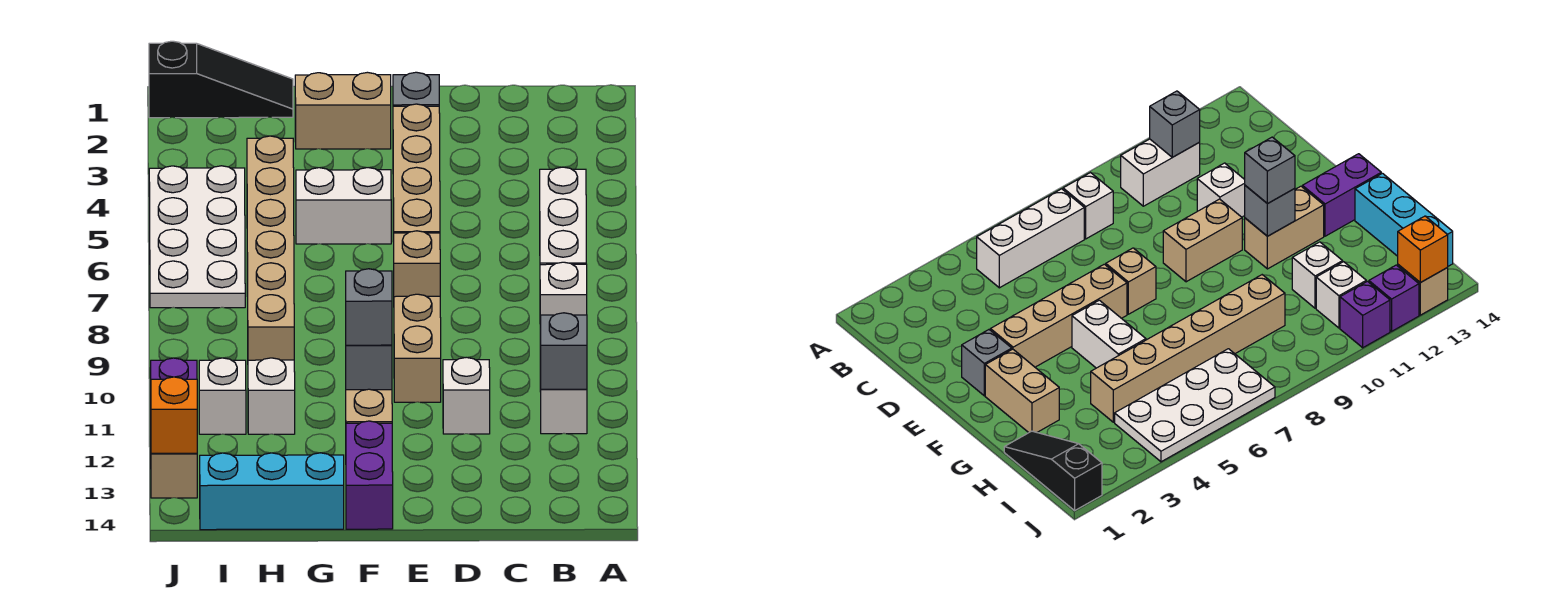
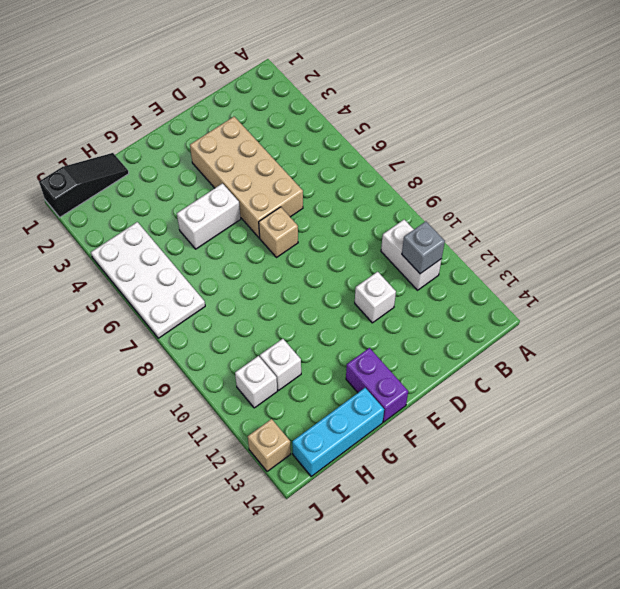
tan brick D3:E6 level 1 -> tan brick E3:E6 level 1
none -> white brick B5:B7 level 1
none -> white brick B8 level 1
none -> grey brick E2 level 1

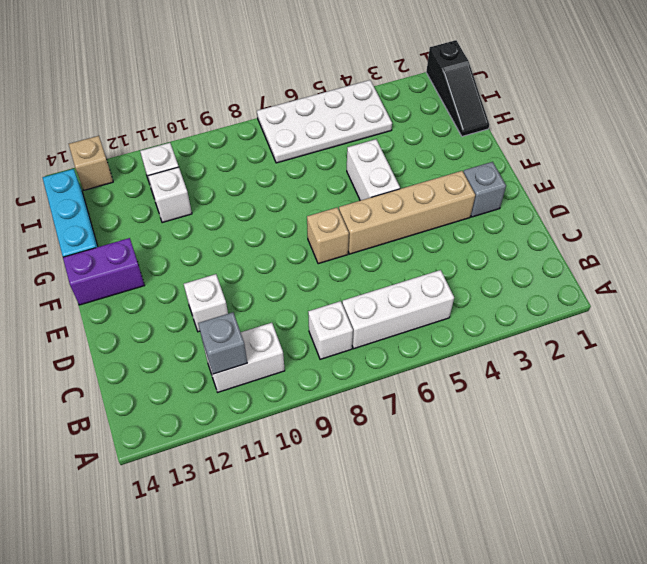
none -> tan brick E9:E10 level 1
none -> tan brick F2:G2 level 1
none -> tan brick F11:F12 level 1

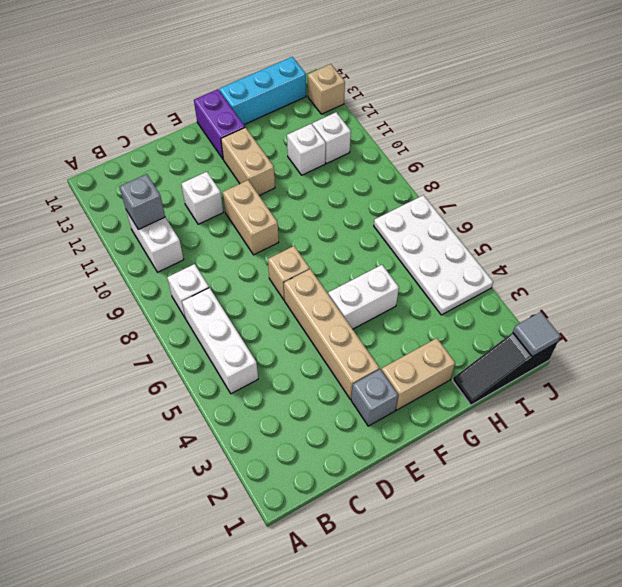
grey tile J1 level 2 -> none
none -> tan brick H4:H9 level 1
none -> purple brick J11 level 1
none -> purple brick J12 level 1

